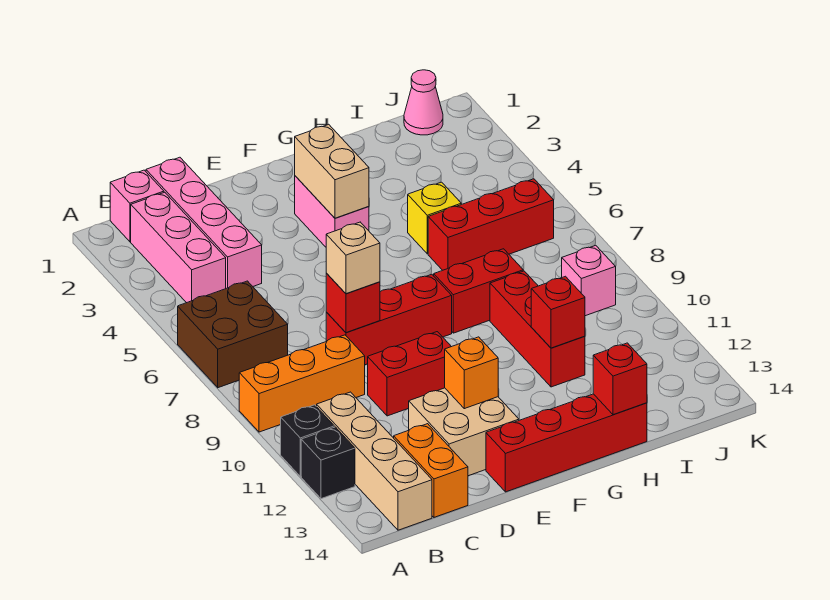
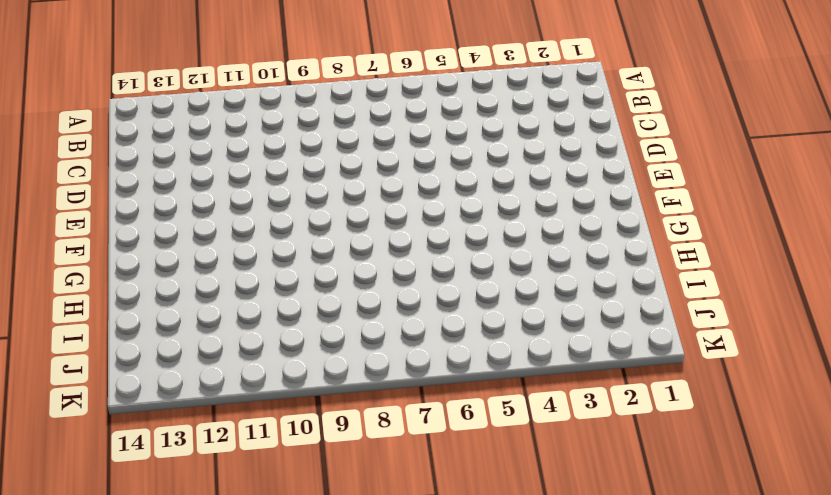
none -> brown brick A6:B7 level 1
none -> orange brick A9:C9 level 1
none -> black brick A11 level 1

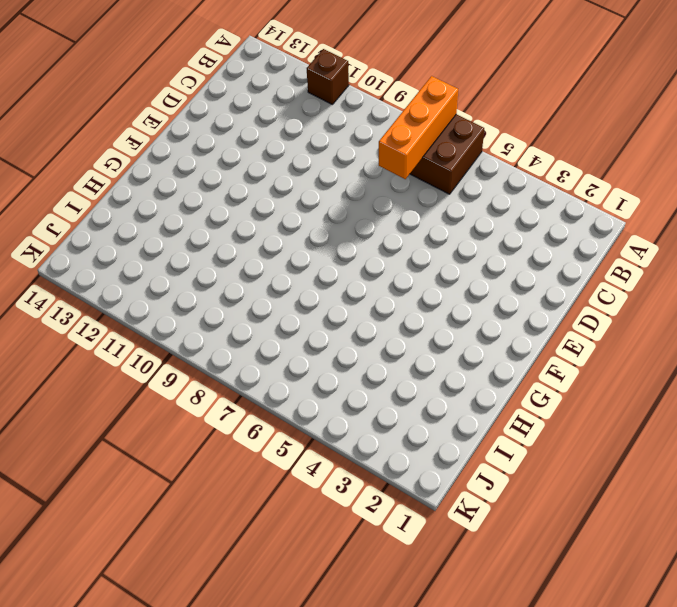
orange brick A7:C7 level 2 -> orange brick A9:C9 level 1
brown brick A11 level 1 -> black brick A11 level 1
none -> black brick A12 level 1
none -> pink brick B1 level 1
none -> pink brick B2:B4 level 1

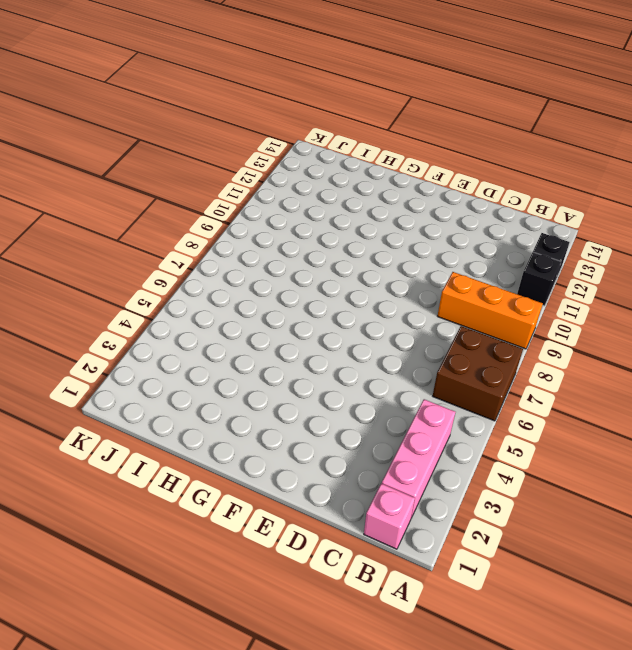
none -> tan brick B11:B14 level 1
none -> pink brick C1:C4 level 1
none -> orange brick C13:C14 level 1

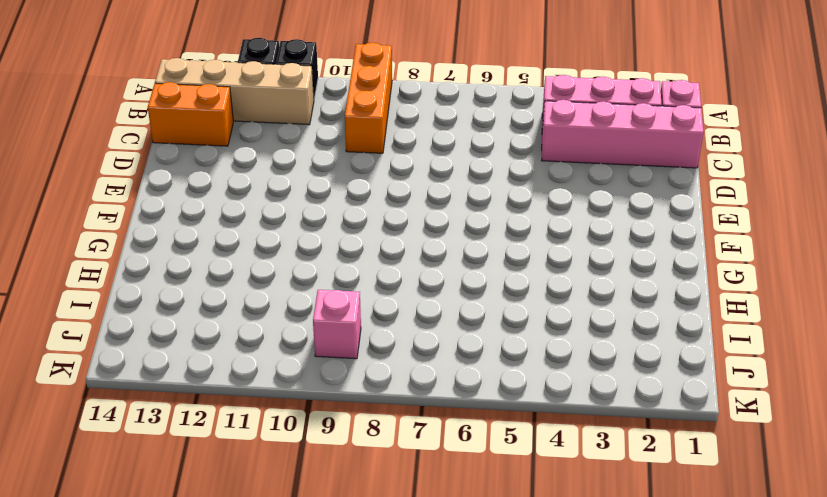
none -> brown brick A6:B7 level 1
none -> red brick D8:F8 level 1
none -> red brick D10:E10 level 1

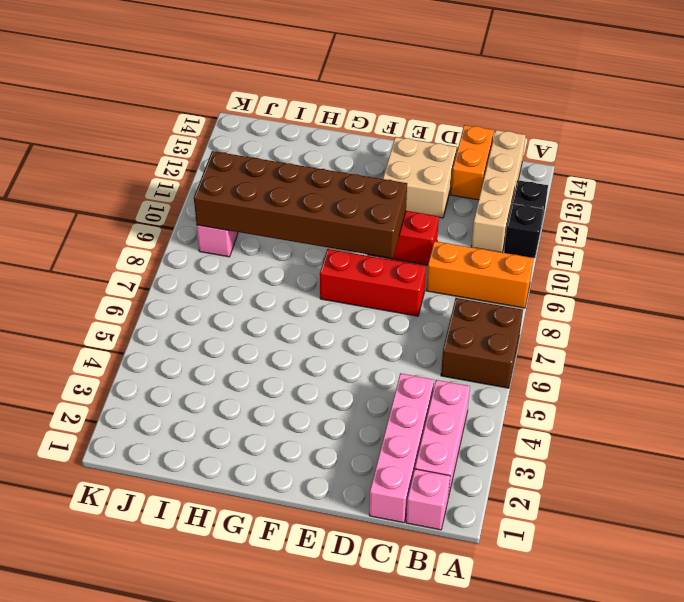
brown brick E9:J10 level 2 -> none
none -> red brick E14:H14 level 1
none -> pink brick F3:F4 level 1
none -> red brick G8:H8 level 1

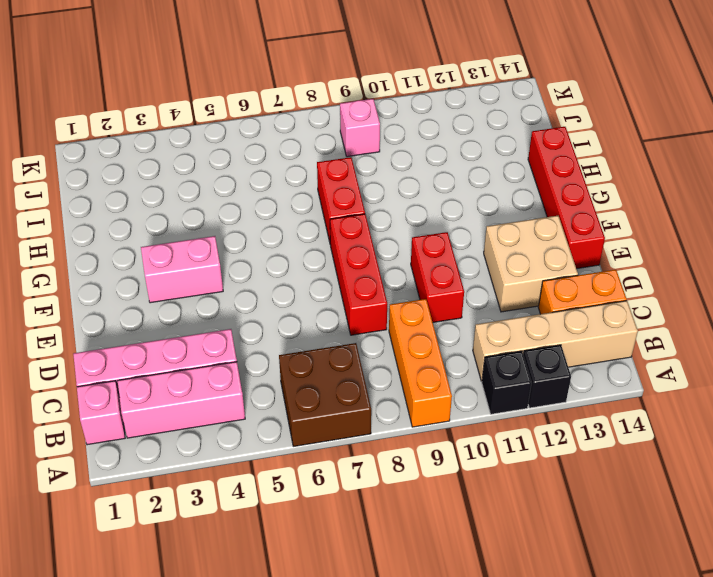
none -> yellow brick H5 level 1
none -> red brick H6:J6 level 1
none -> red brick H9:H11 level 1

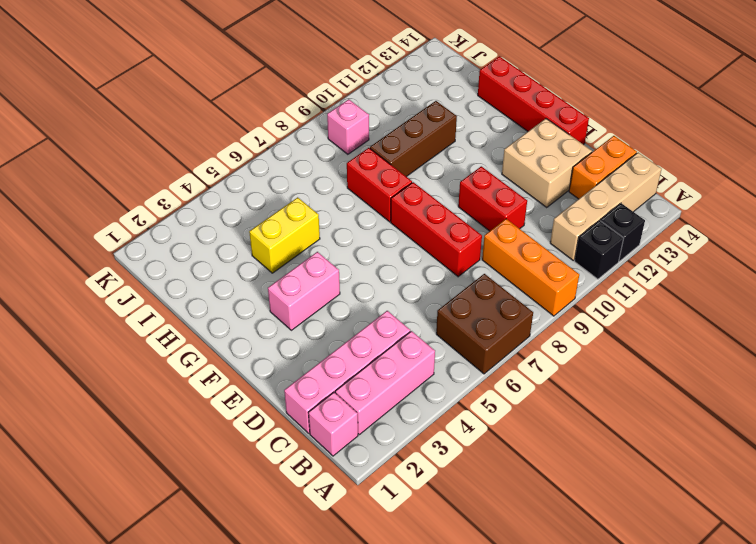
yellow brick H4:H5 level 1 -> yellow brick H5 level 1
brown brick H9:H11 level 1 -> red brick H9:H11 level 1
none -> red brick H6:J6 level 1
none -> pink cone J1 level 1
none -> red brick D8 level 2

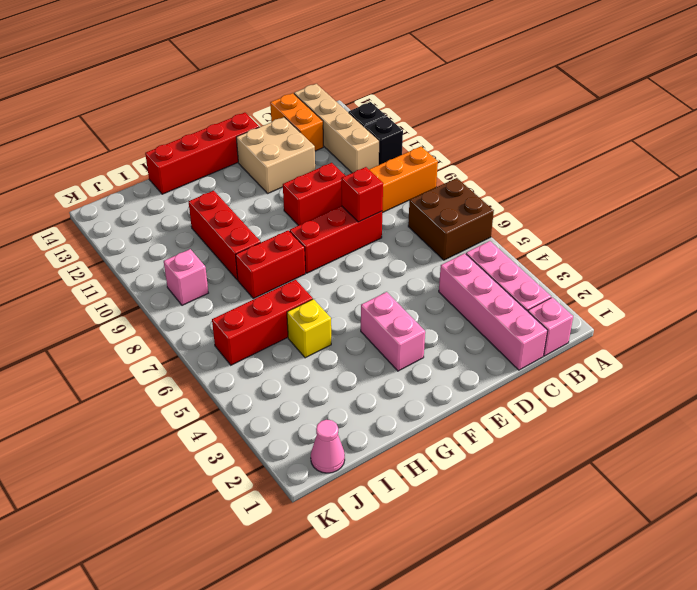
none -> orange brick E12 level 2
none -> tan brick F3:F4 level 2
none -> red brick H11 level 2

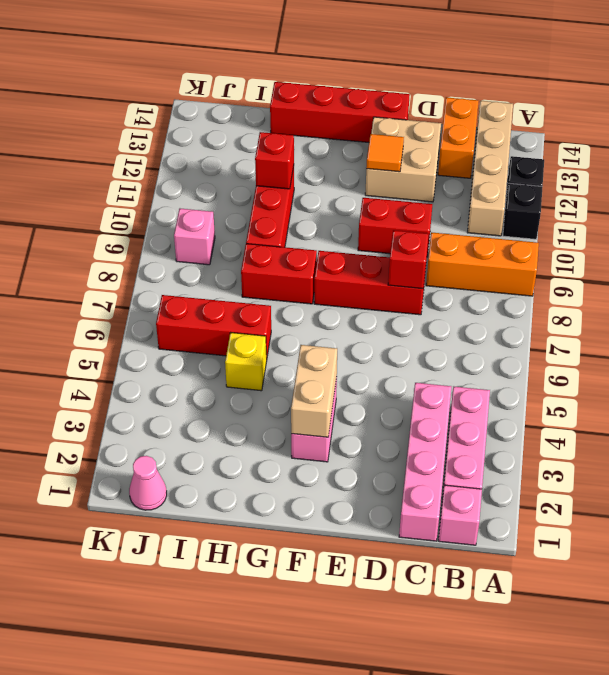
orange tile E12 level 2 -> orange brick E12 level 2
none -> brown brick A6:B7 level 1
none -> red brick H14 level 2
none -> tan brick D8 level 3

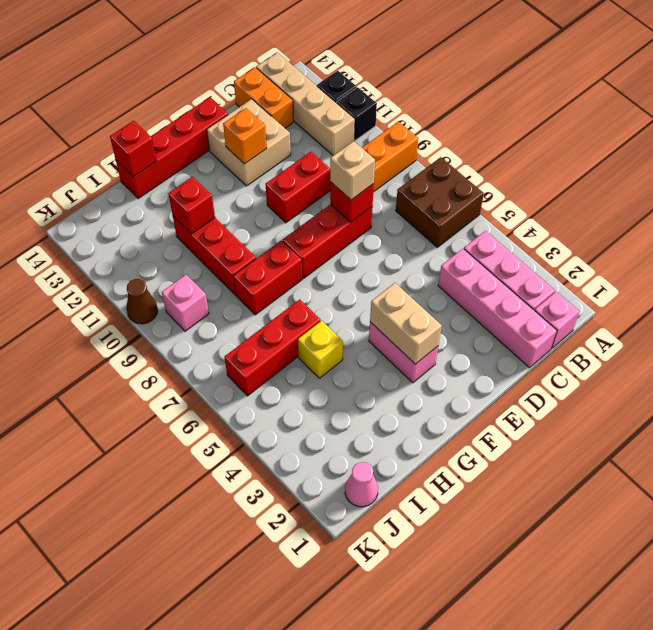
brown cone K10 level 1 -> none

